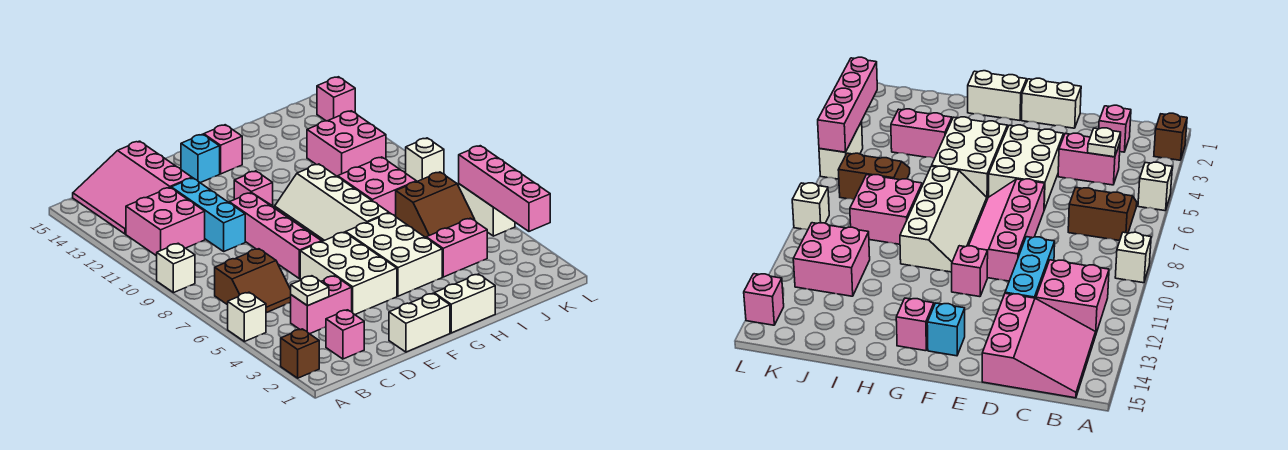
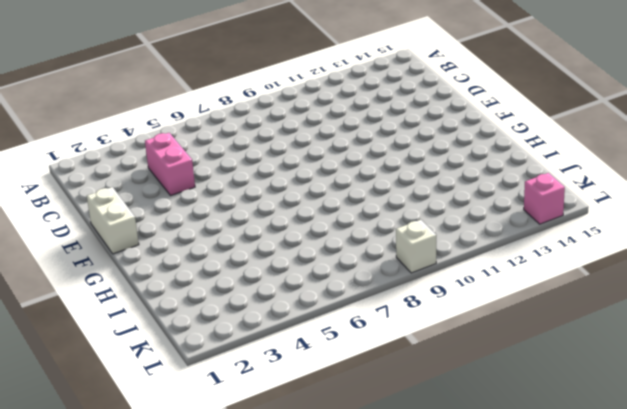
none -> brown brick A2 level 1
none -> white brick A5 level 1
none -> white brick A9 level 1

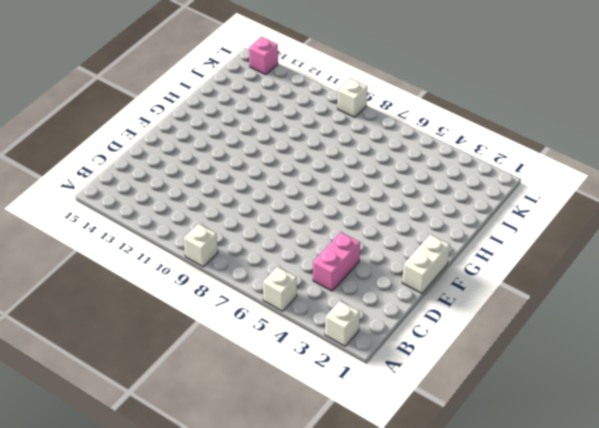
white brick A2 level 1 -> brown brick A2 level 1
none -> brown slope B6:C7 level 1 top 7
none -> pink brick B11:C12 level 1
none -> pink slope B13:D15 level 1 top D

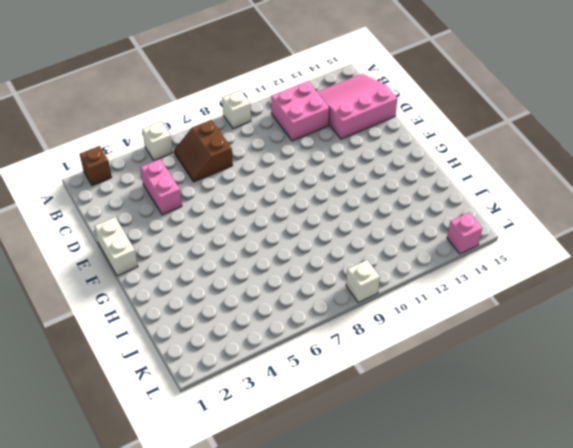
none -> pink brick C2 level 1
none -> cyan brick D10:D12 level 1
none -> white brick E4:F6 level 1

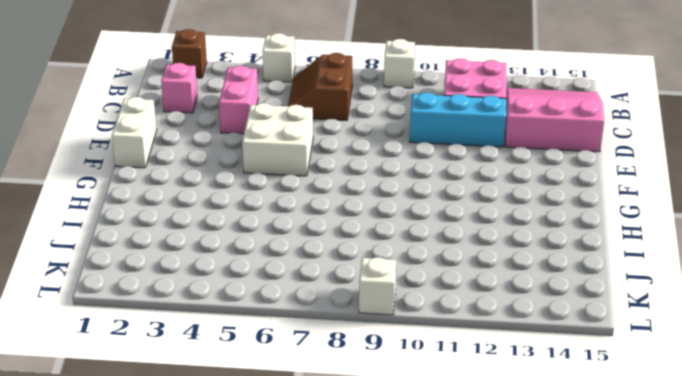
white brick E5:F6 level 1 -> white brick E4:F6 level 1
none -> pink slope E7:F10 level 1 top E
none -> pink brick F11 level 1
none -> cyan brick F14 level 1

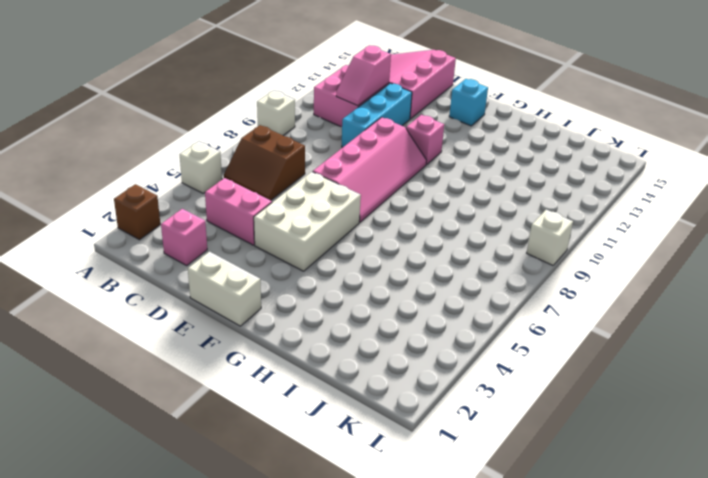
pink slope C11:C12 level 2 top 12 -> none
none -> white brick G1:H1 level 1
none -> white brick G4:H6 level 1
none -> white slope G7:H10 level 1 top H

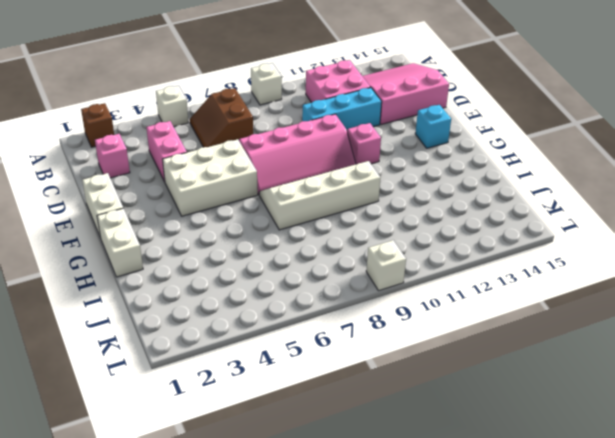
none -> white brick G4:H6 level 1
none -> pink brick G14 level 1
none -> pink brick I4:J4 level 1

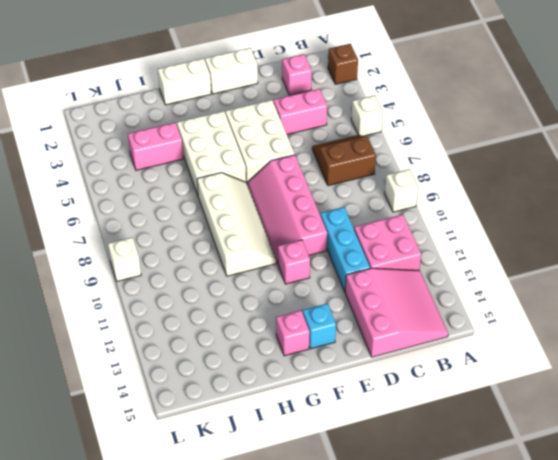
none -> pink brick I8:J9 level 1
none -> brown slope J6:K7 level 1 top 7
none -> pink brick J11:K12 level 1

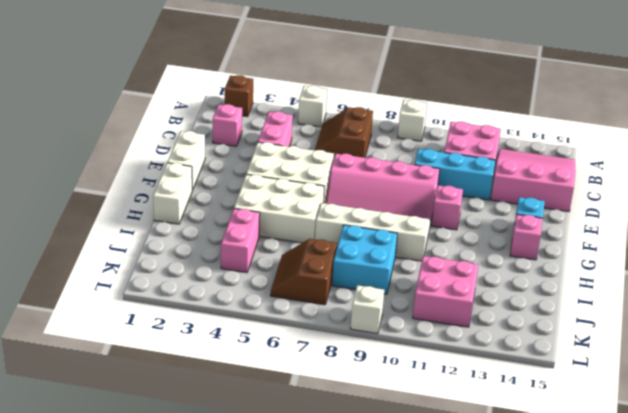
cyan brick I8:J9 level 1 -> pink brick I8:J9 level 1
none -> white brick L5:L6 level 1
none -> pink brick L14 level 1
none -> white plate C4 level 2

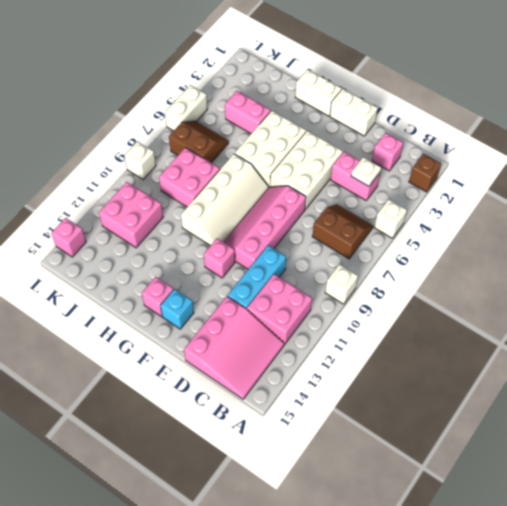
none -> pink brick L3:L6 level 2

